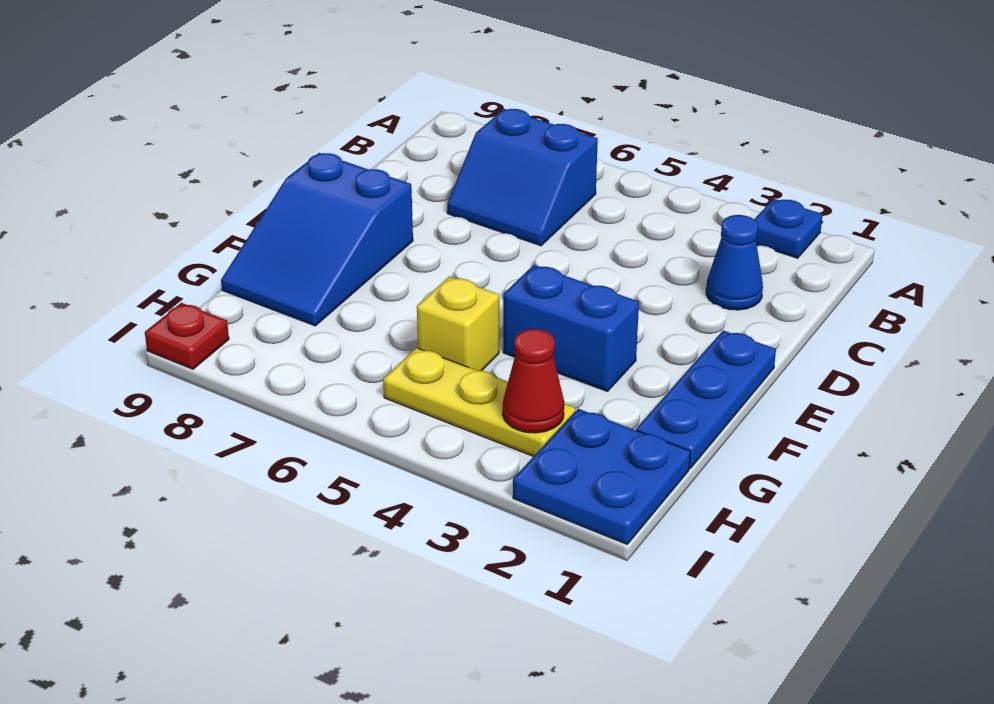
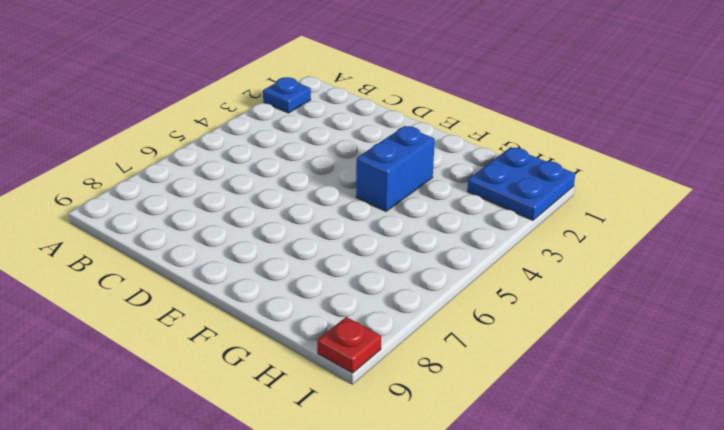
none -> blue slope B6:C7 level 1 top B
none -> blue cone C2 level 1

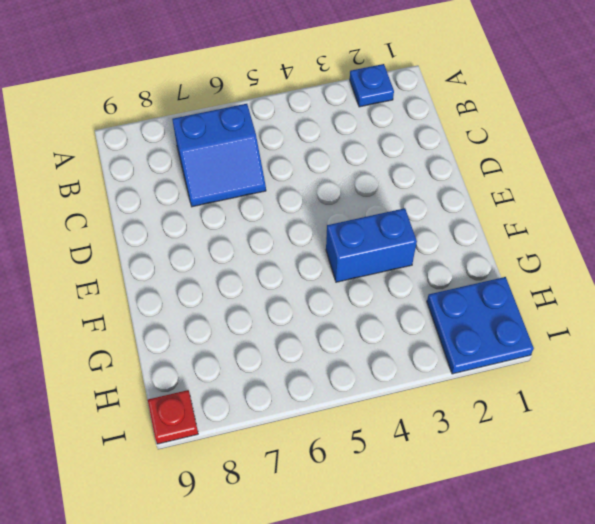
none -> blue cone C2 level 1
none -> blue plate E1:G1 level 1

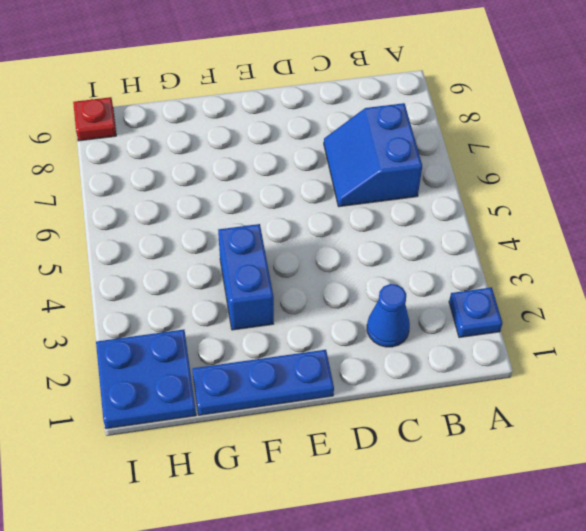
none -> blue slope E8:G9 level 1 top E
none -> yellow brick G5 level 1

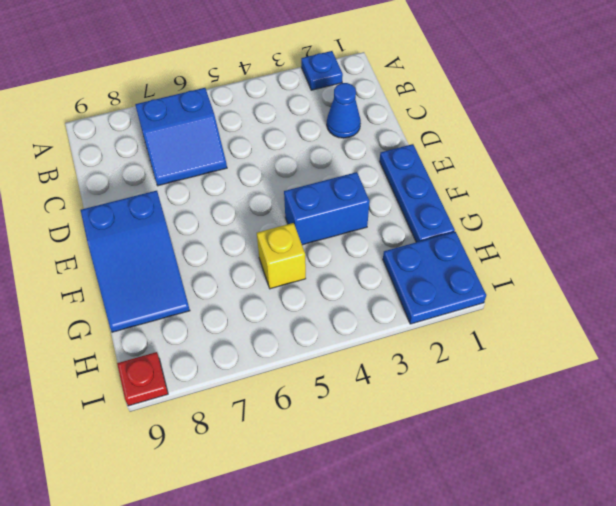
none -> yellow plate H3:H5 level 1
none -> red cone H3 level 2

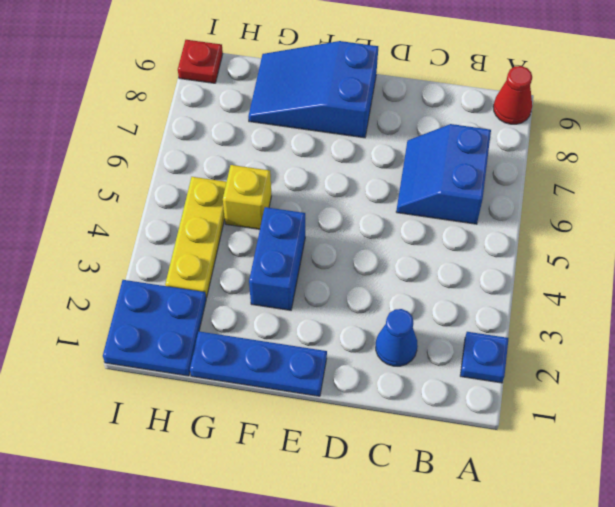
red cone A9 level 1 -> red cone H3 level 2

